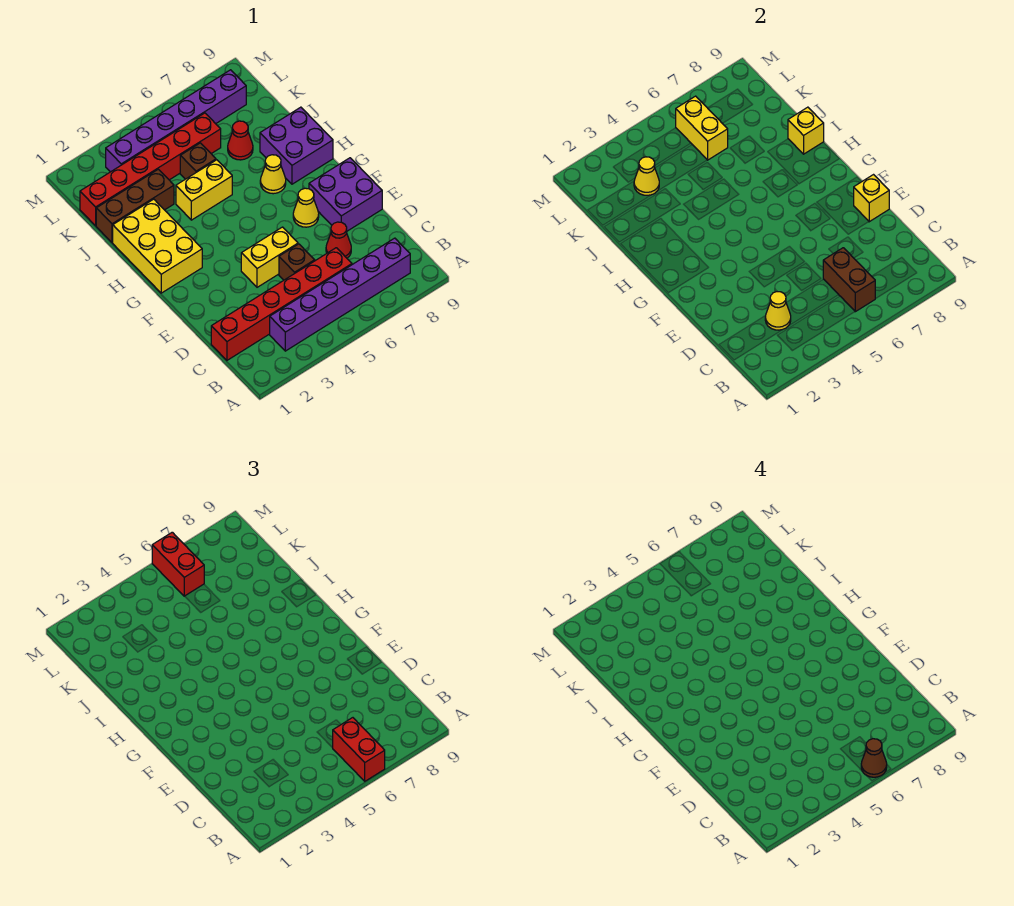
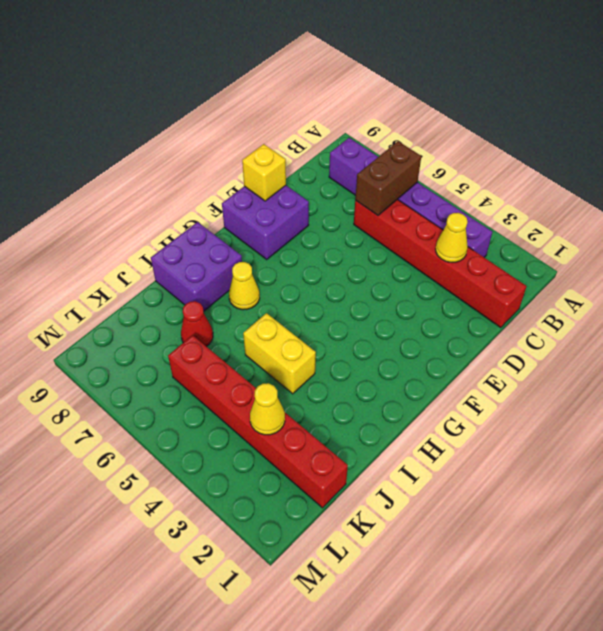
none -> brown brick D5 level 1
none -> red cone D7 level 1
none -> yellow brick E4:E5 level 1

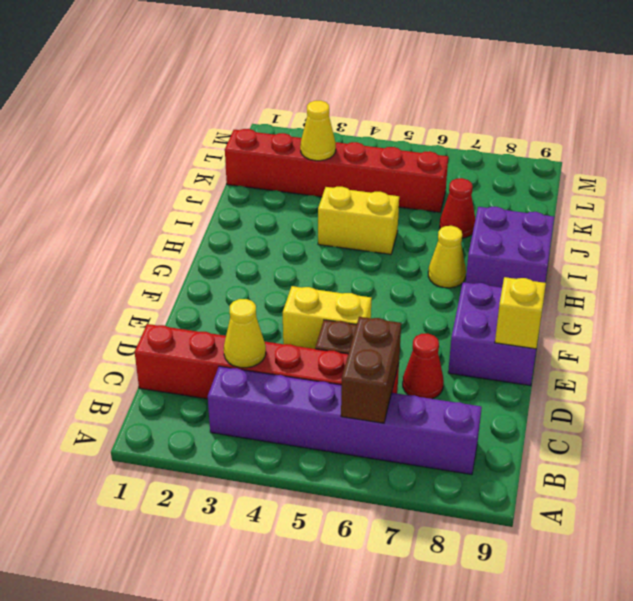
none -> yellow cone F7 level 1
none -> yellow brick G1:I2 level 1
none -> brown brick J1:J3 level 1

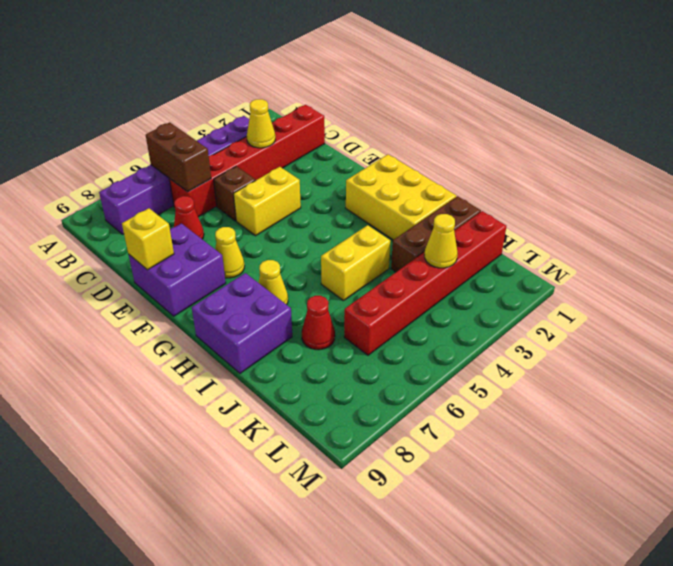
none -> brown brick J5 level 1
none -> purple brick L3:L8 level 1
none -> yellow brick I9 level 2

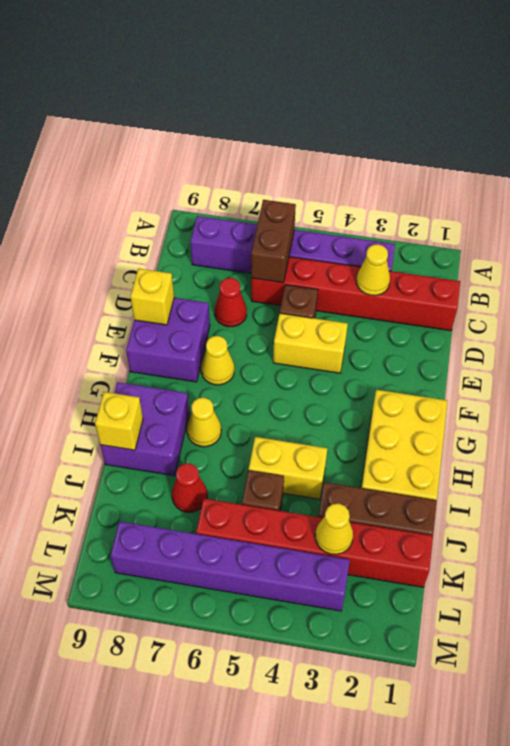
none -> yellow brick K6:L6 level 2
none -> red brick A6:B6 level 3
none -> red brick L6:M6 level 3

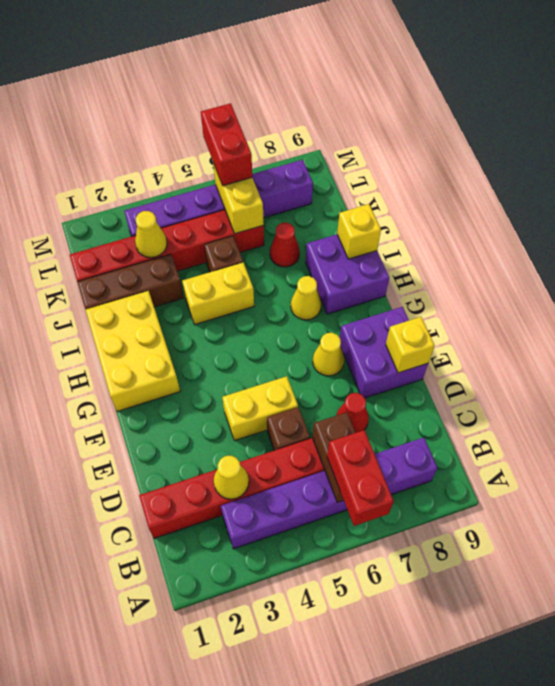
none -> brown cone A6 level 4

